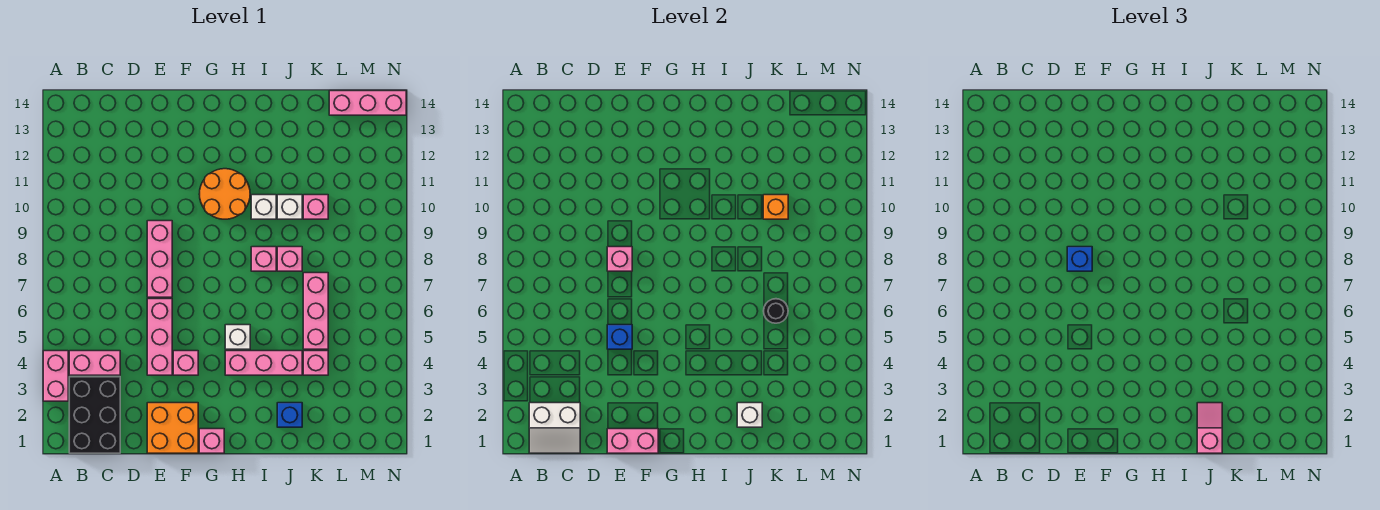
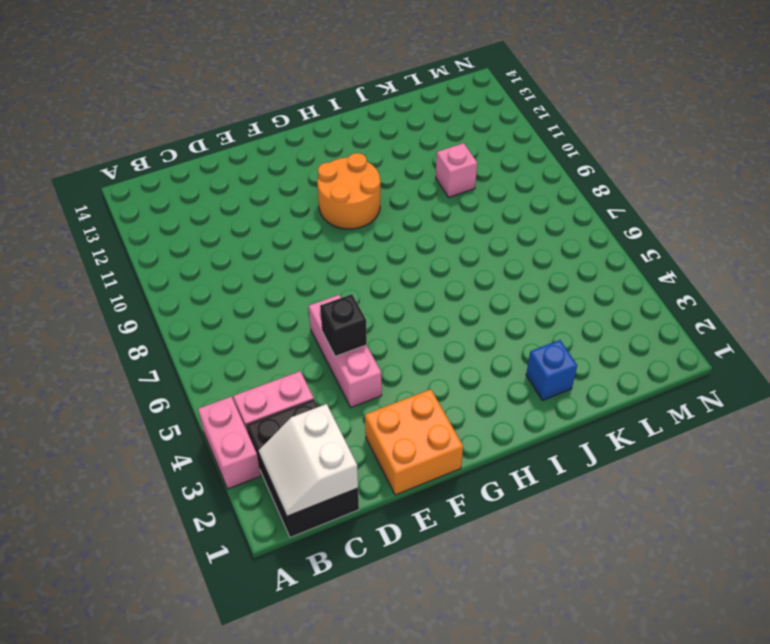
white slope B1:C2 level 2 top C -> white slope B1:C2 level 2 top 2
black brick E5 level 2 -> blue brick E5 level 2
none -> pink brick E7:E9 level 1
none -> pink brick F4 level 1
none -> pink brick G1 level 1

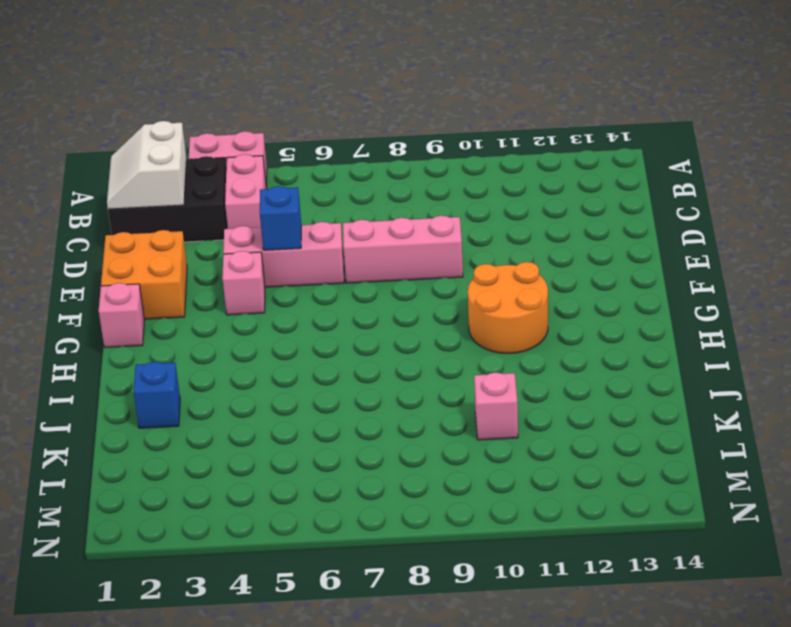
none -> pink brick H4:J4 level 1
none -> white brick H5 level 1
none -> pink brick I8 level 1

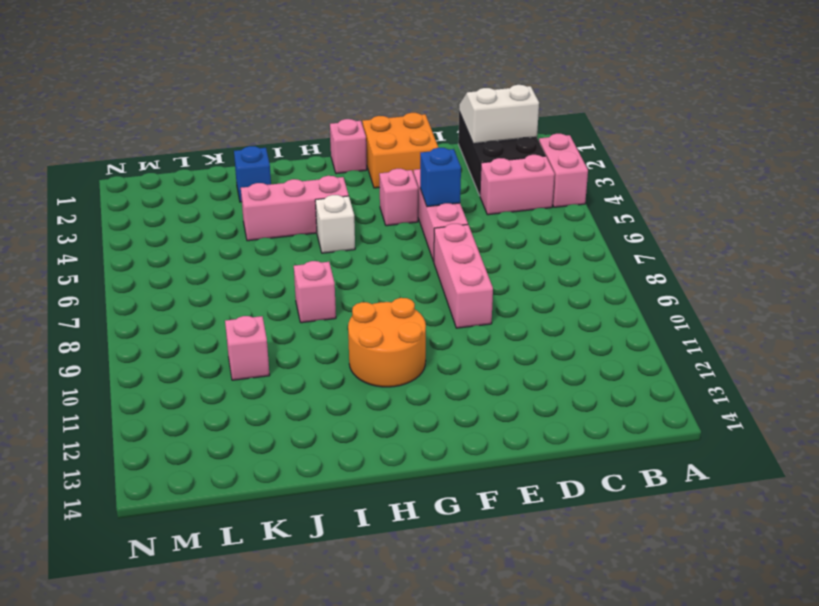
none -> white brick I10 level 1
none -> pink brick J8 level 1
none -> white brick J10 level 1

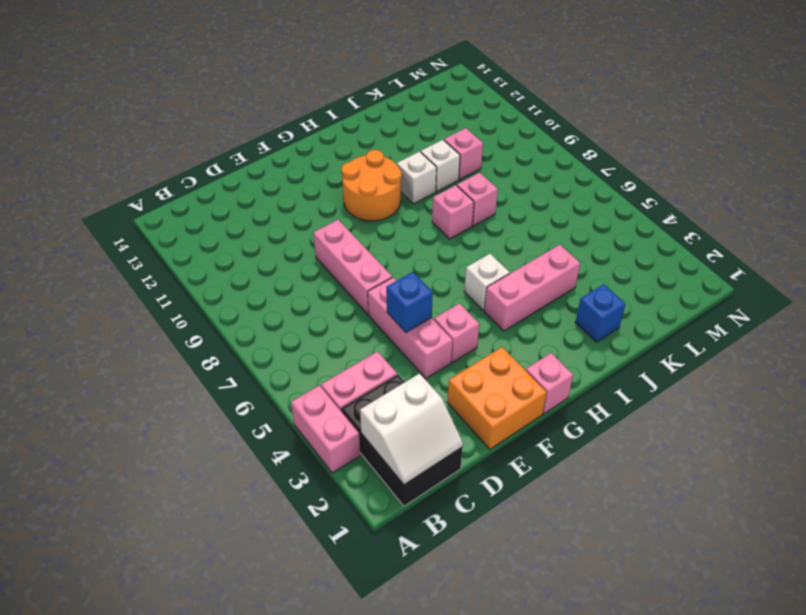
none -> pink brick K4 level 1
none -> pink brick K5:K7 level 1
none -> pink brick L14:N14 level 1

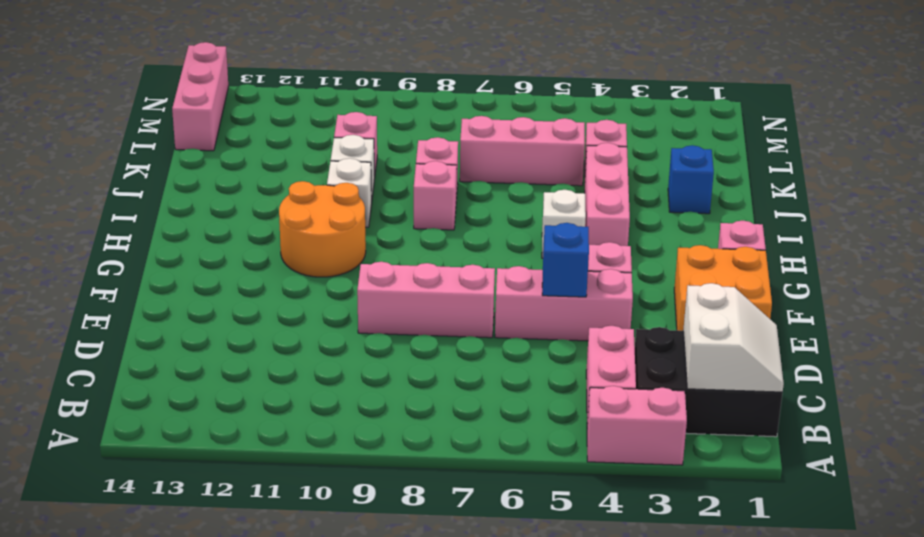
none -> pink brick E1:F1 level 2
none -> pink brick E8 level 2
none -> white brick J2 level 2

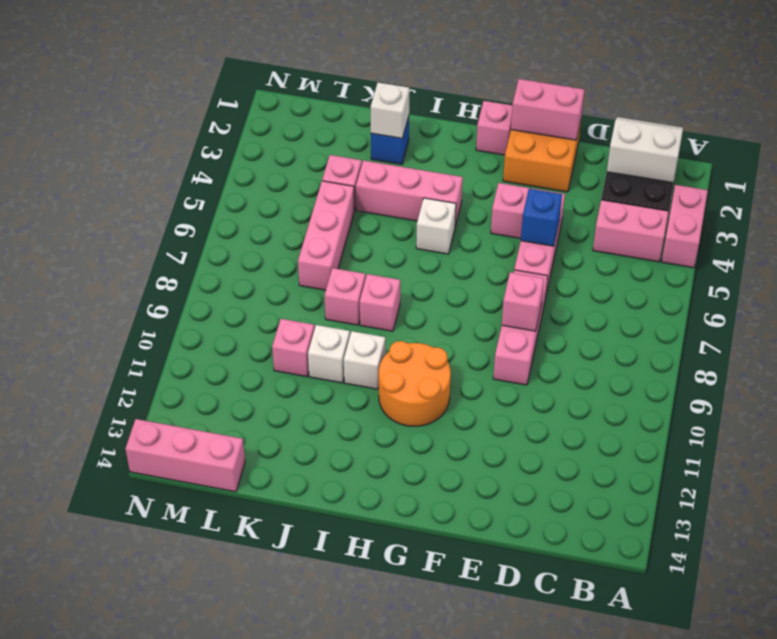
none -> black round brick K6 level 2
none -> orange brick K10 level 2
none -> blue brick E8 level 3

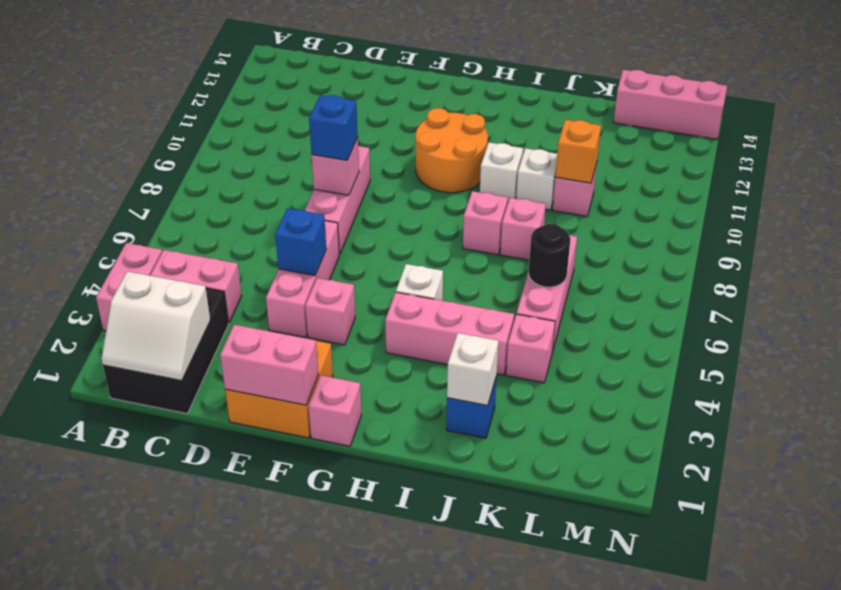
none -> pink slope J1:J2 level 3 top 1

